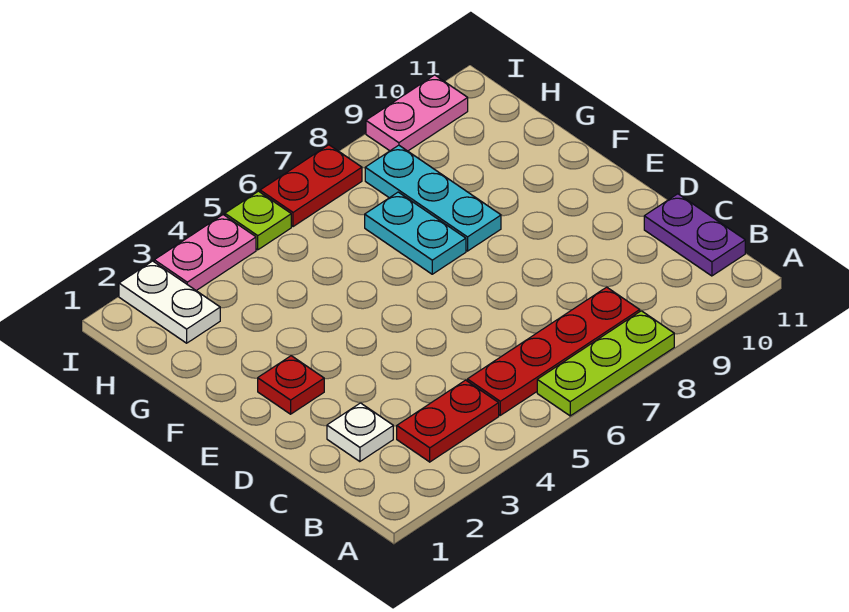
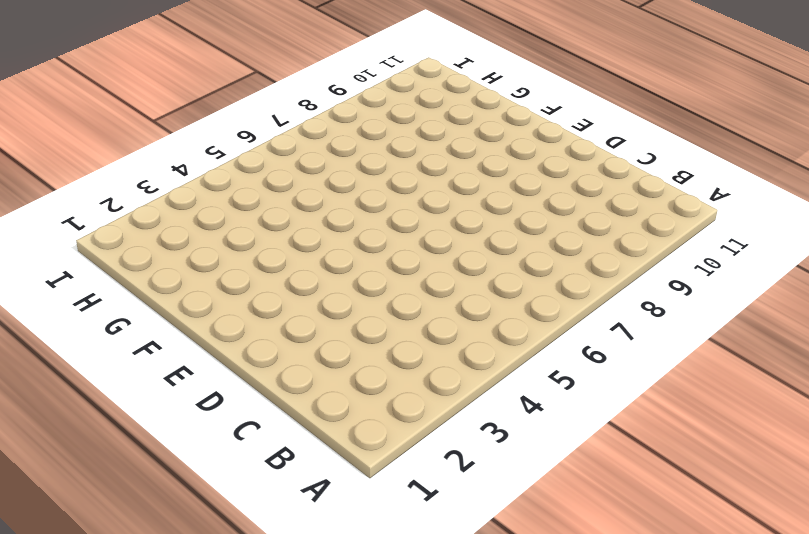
none -> lime plate A6:A8 level 1
none -> red plate B3:B4 level 1
none -> red plate B5:B8 level 1

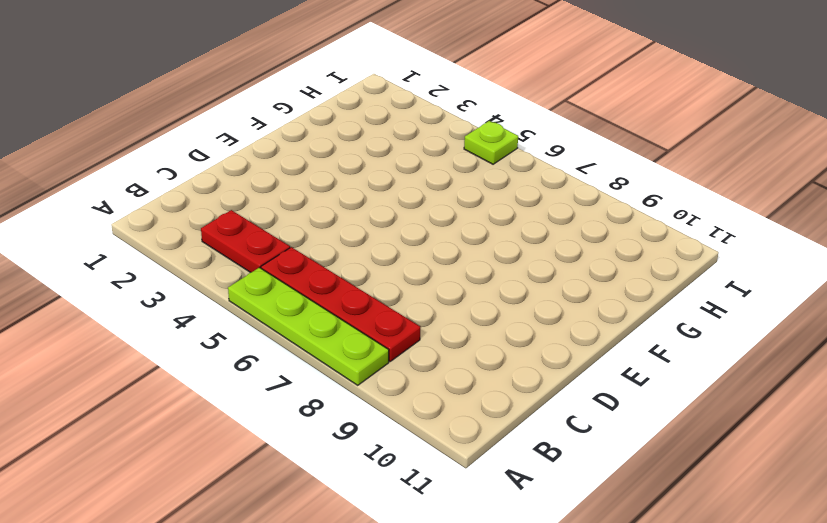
lime plate A5:A8 level 1 -> lime plate A6:A8 level 1
none -> purple plate B11:C11 level 1
none -> white plate C2 level 1
none -> red plate E2 level 1

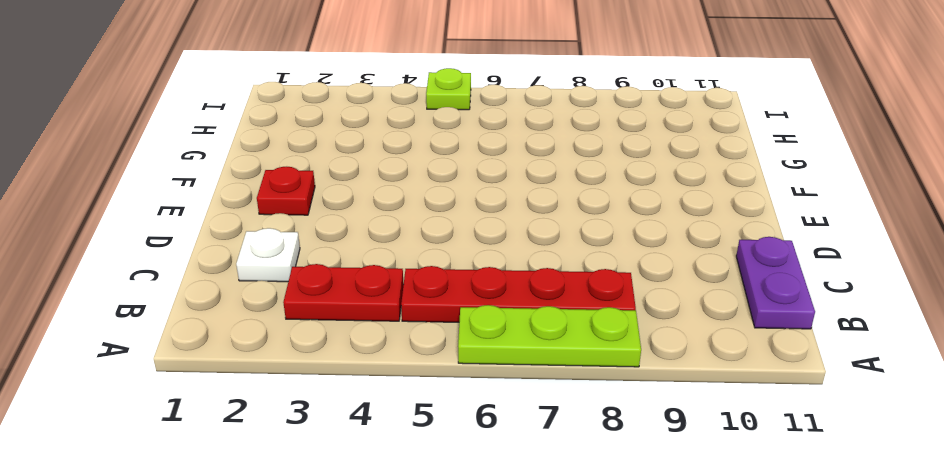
none -> cyan plate F7:G7 level 1
none -> cyan plate F8:H8 level 1
none -> white plate H2:I2 level 1

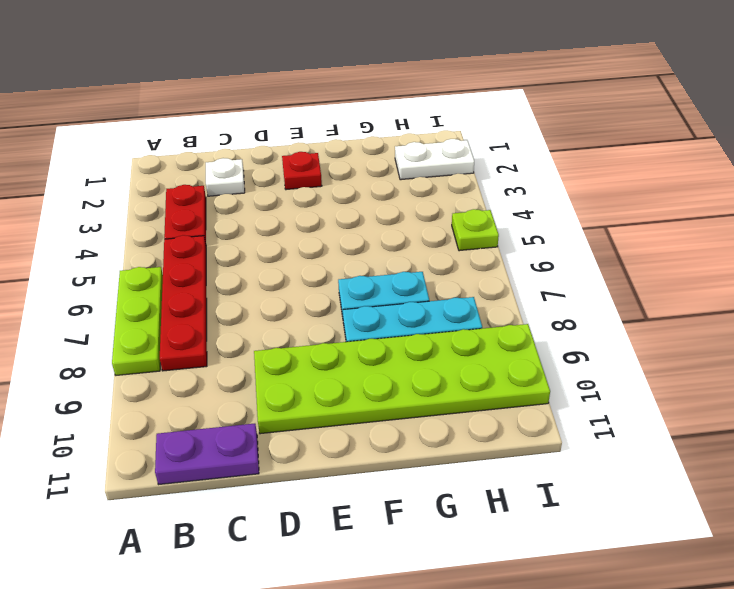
lime plate D9:I10 level 1 -> pink plate I9:I10 level 1
none -> pink plate I3:I4 level 1
none -> red plate I6:I7 level 1

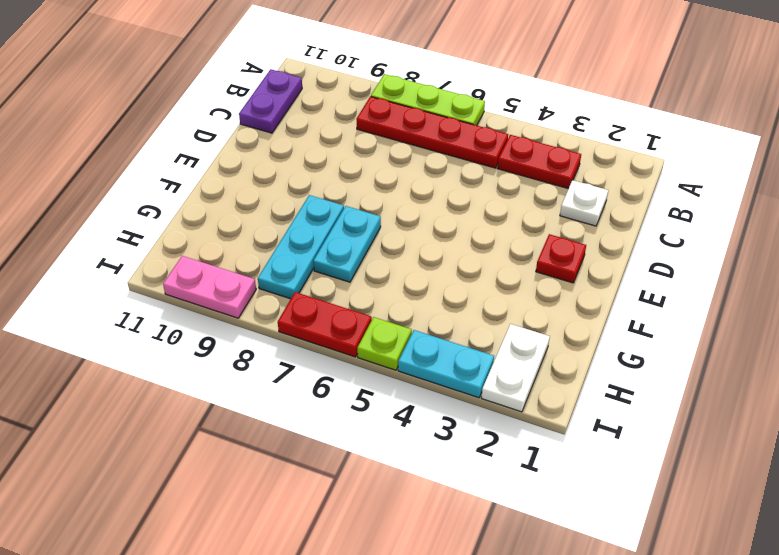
cyan plate I3:I4 level 1 -> pink plate I3:I4 level 1

